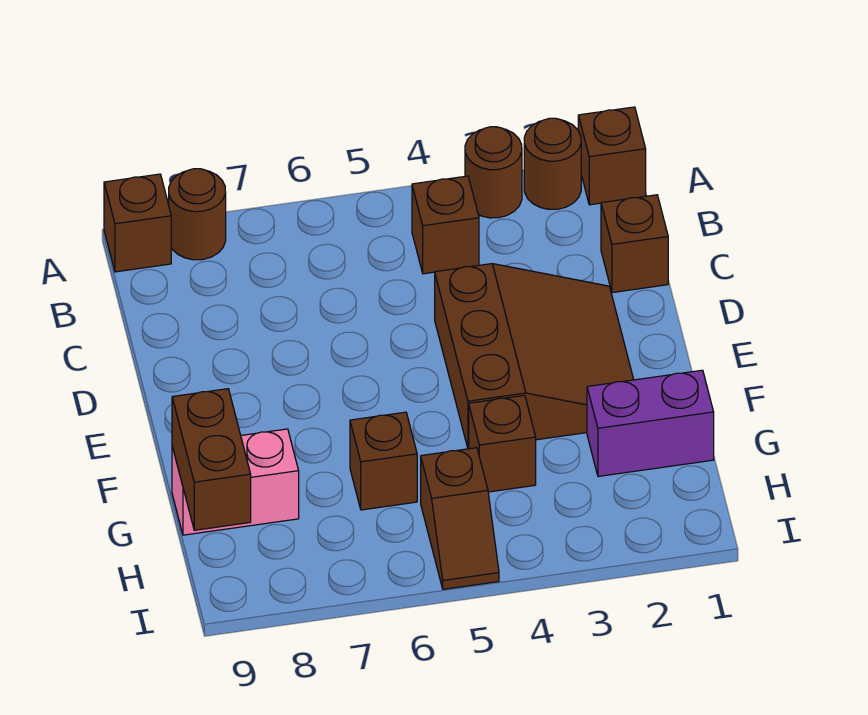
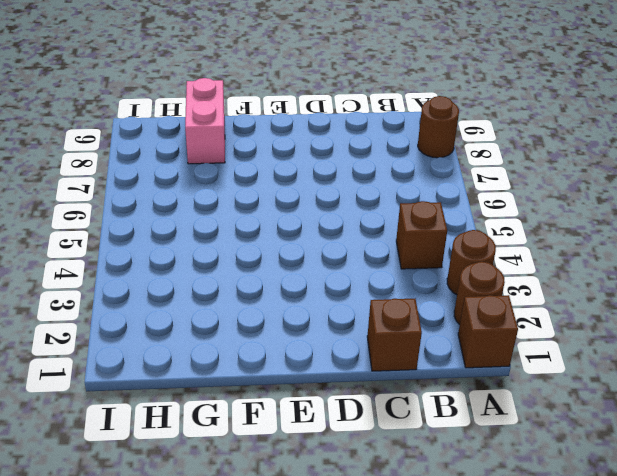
none -> brown brick A9 level 1
none -> brown slope D2:F4 level 1 top 4
none -> purple brick G1:G2 level 1

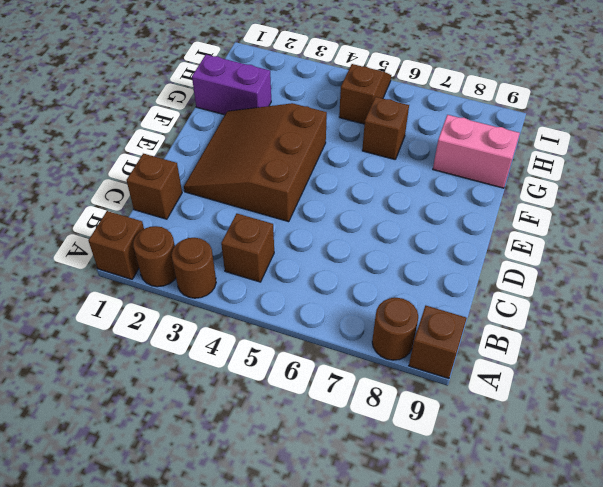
none -> brown brick G4 level 1
none -> brown brick G9:H9 level 2

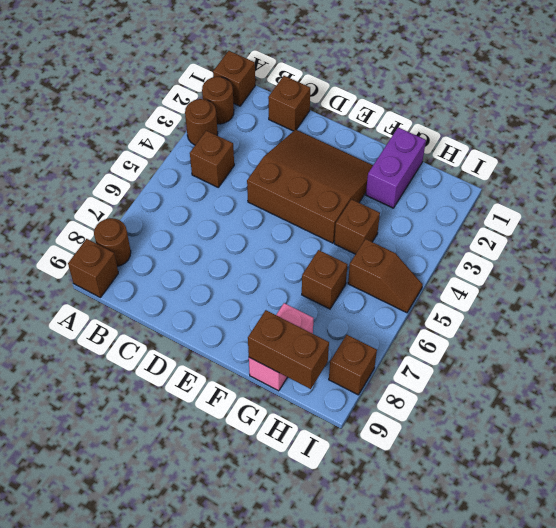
brown brick I8 level 1 -> none

